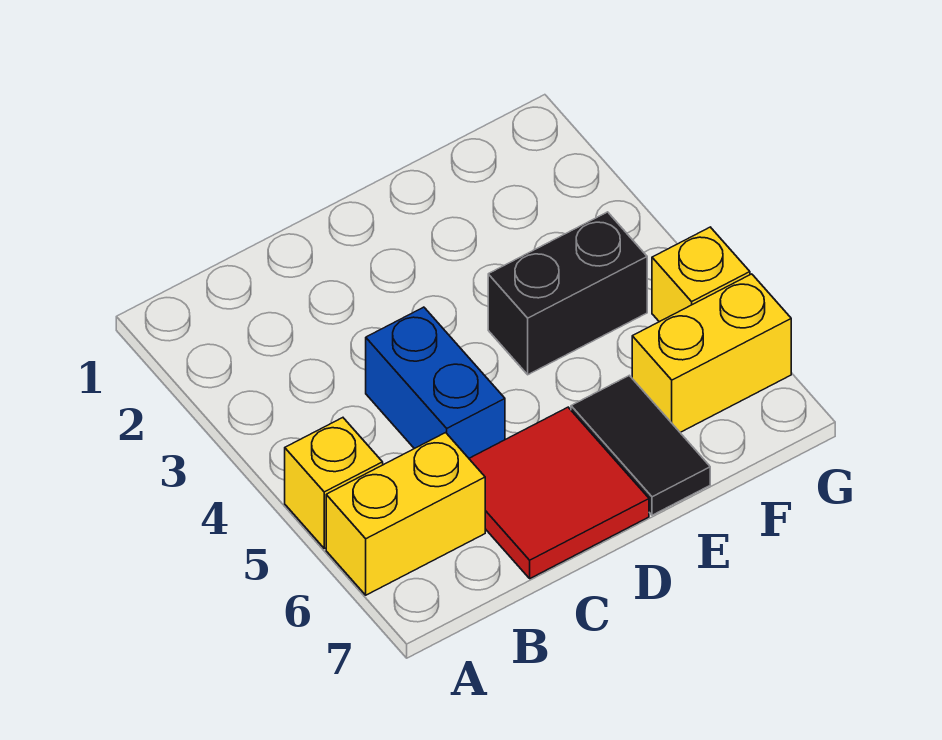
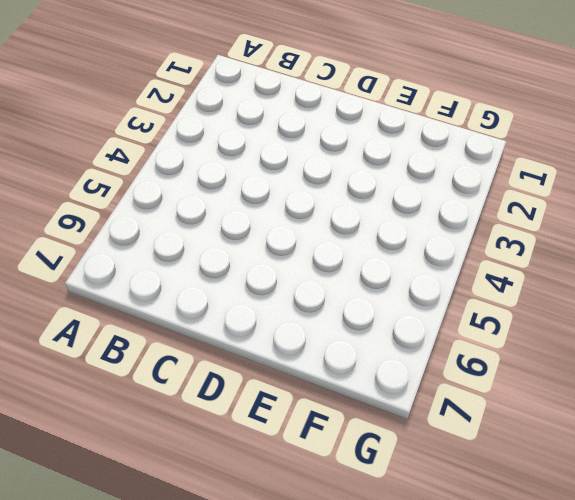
none -> yellow brick A5 level 1
none -> yellow brick A6:B6 level 1

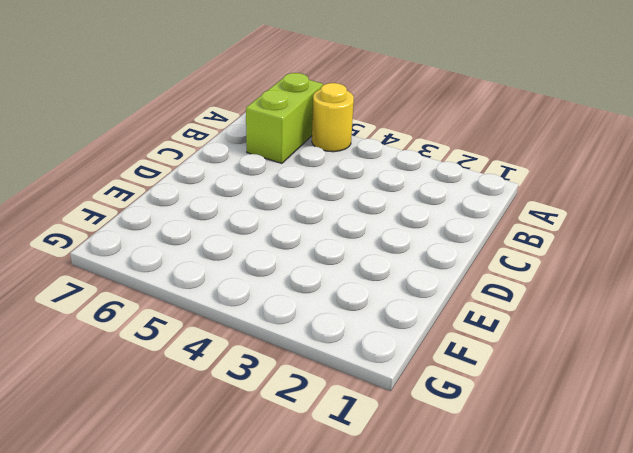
yellow round brick A5 level 1 -> yellow brick A5 level 1
lime brick A6:B6 level 1 -> yellow brick A6:B6 level 1
none -> blue brick C4:C5 level 1
none -> red tile C6:D7 level 1

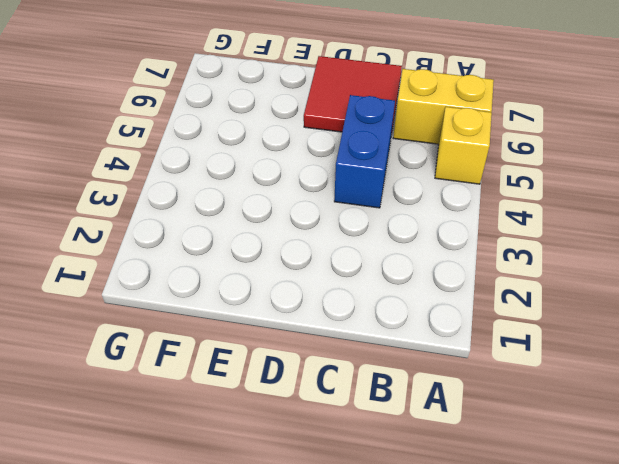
none -> black brick E4:F4 level 1
none -> black tile E6:E7 level 1

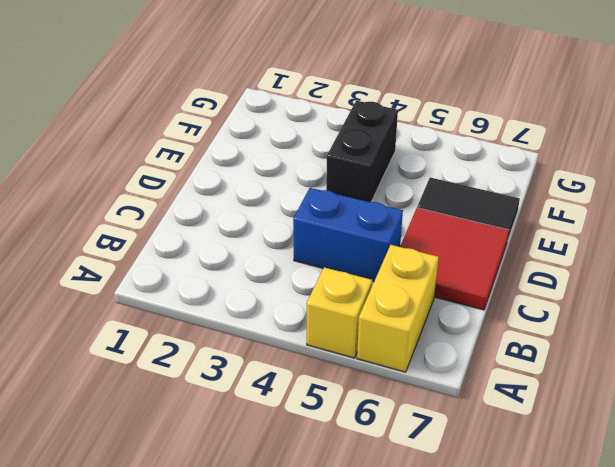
none -> yellow brick F6:G6 level 1
none -> yellow brick G5 level 1

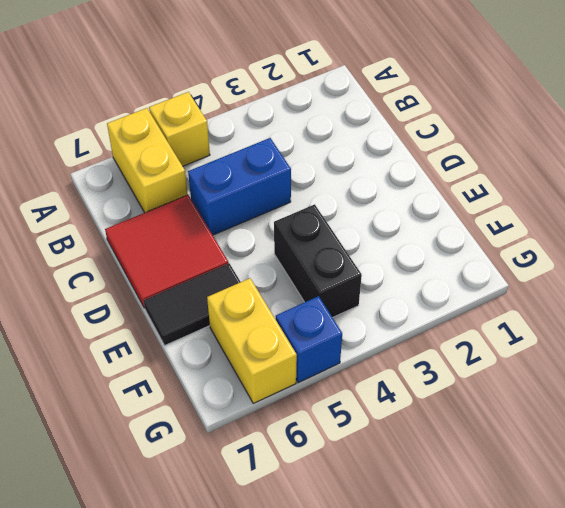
blue brick G5 level 1 -> yellow brick G5 level 1

